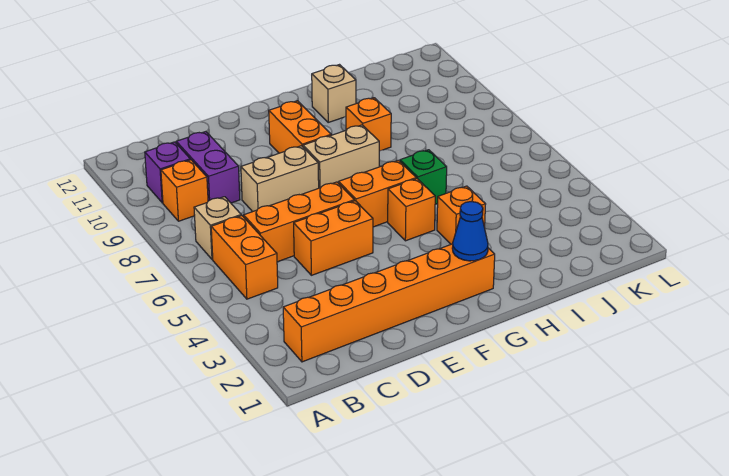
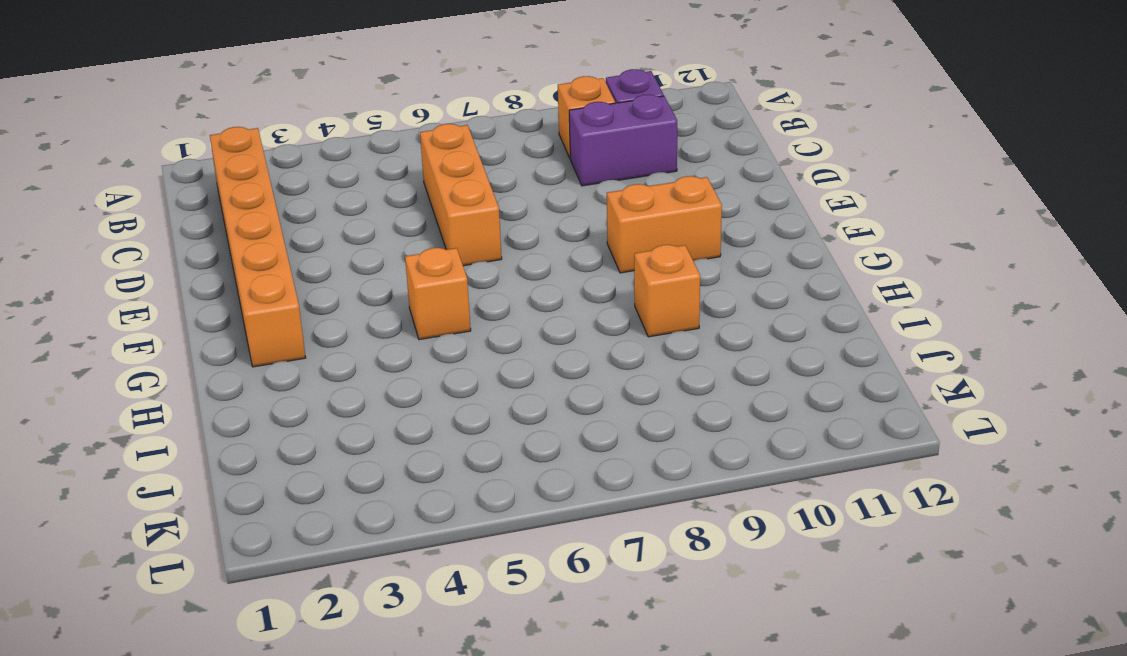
none -> orange brick B5:B6 level 1
none -> tan brick B7 level 1
none -> orange brick D5:E5 level 1

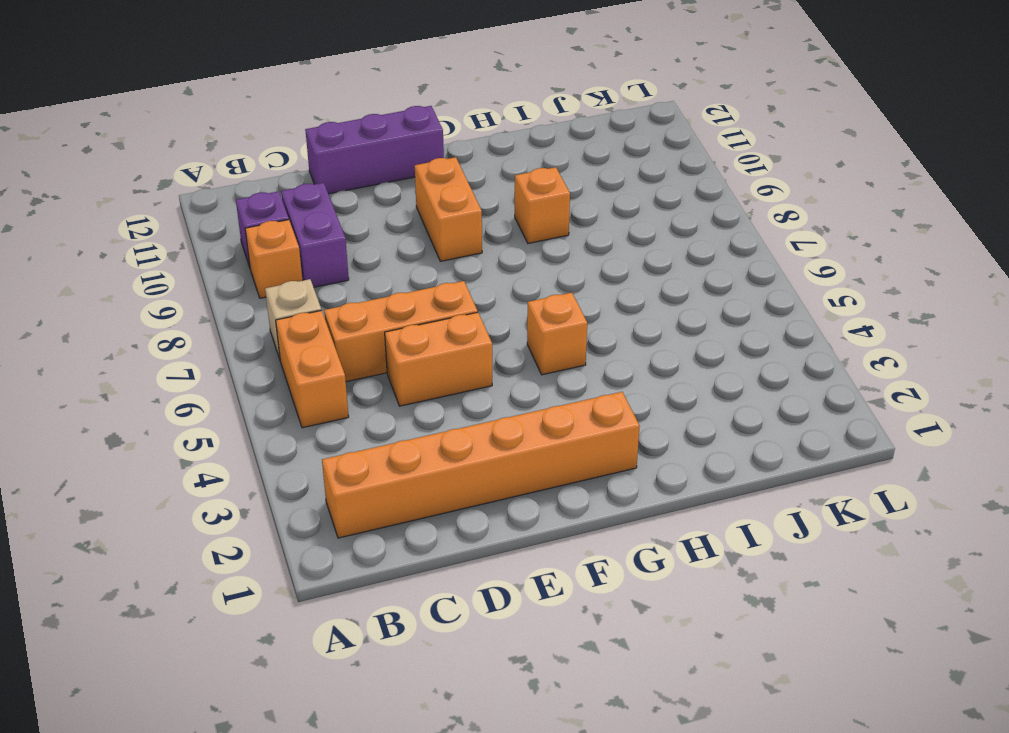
purple brick D12:F12 level 1 -> none
none -> tan brick D8:E8 level 1
none -> orange brick F6:G6 level 1
none -> tan brick F8:G8 level 1

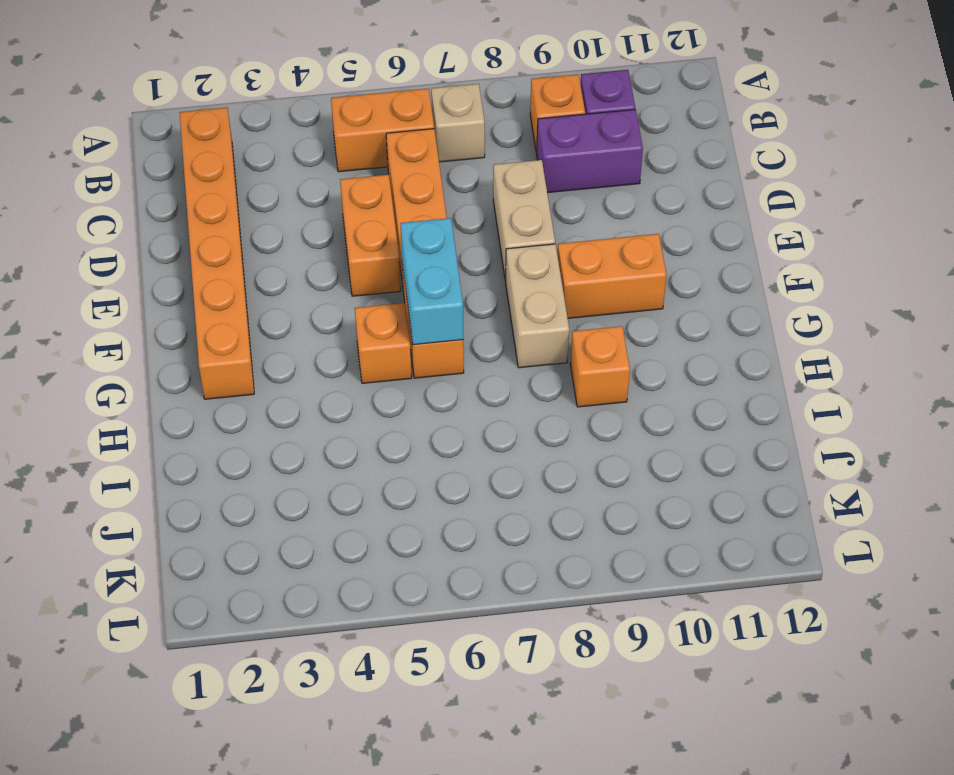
cyan brick F6:G6 level 2 -> none
none -> orange brick H4 level 1
none -> green brick H6 level 1
none -> tan brick H11 level 1

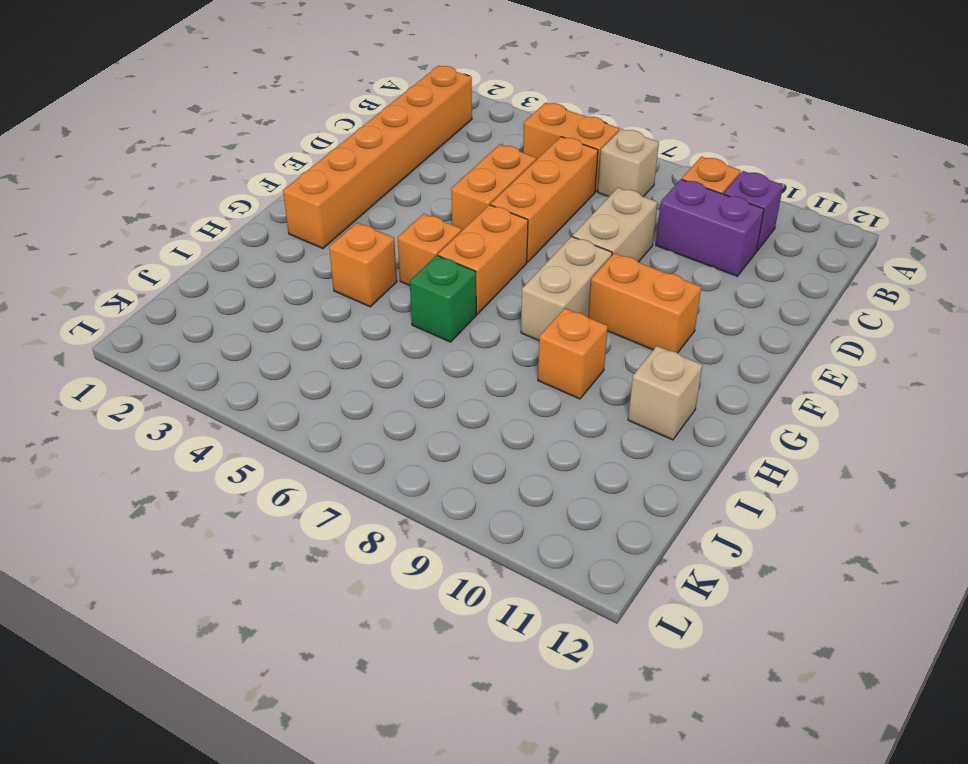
none -> blue cone G2 level 2

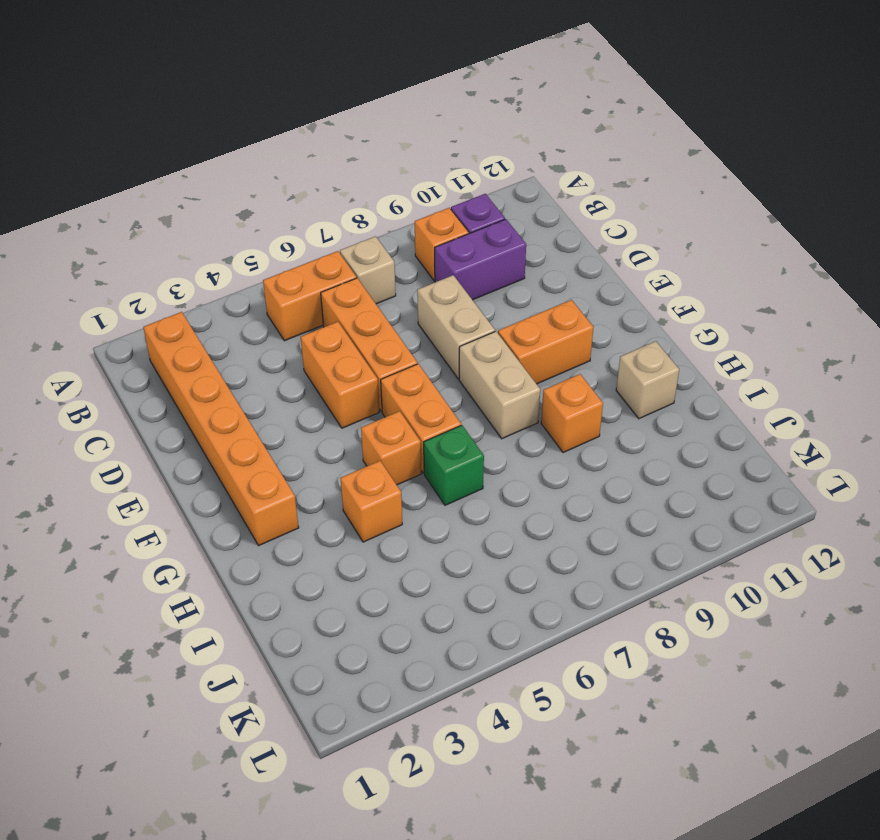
none -> blue cone G2 level 2

